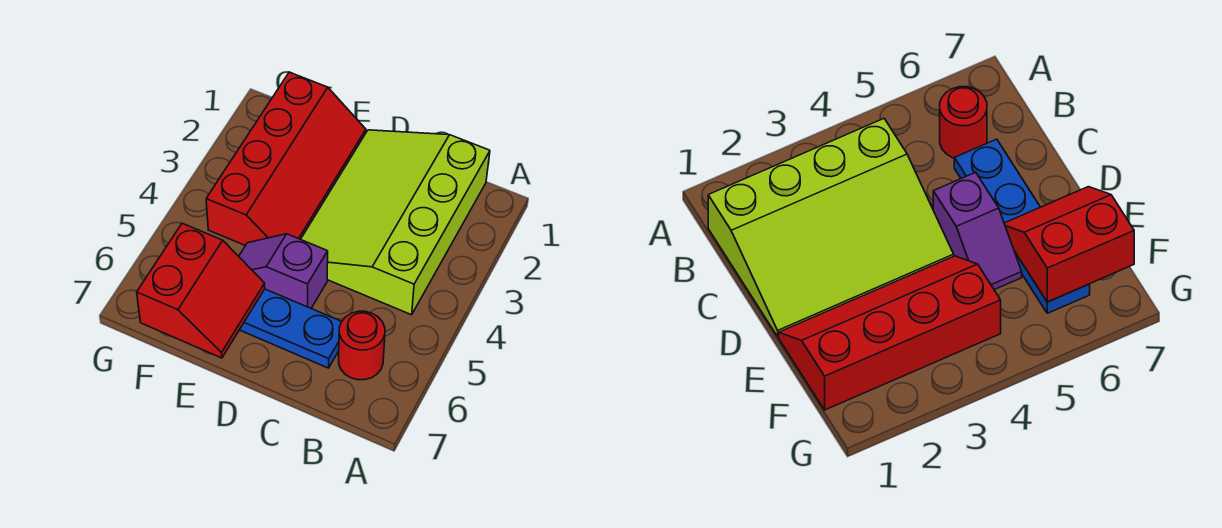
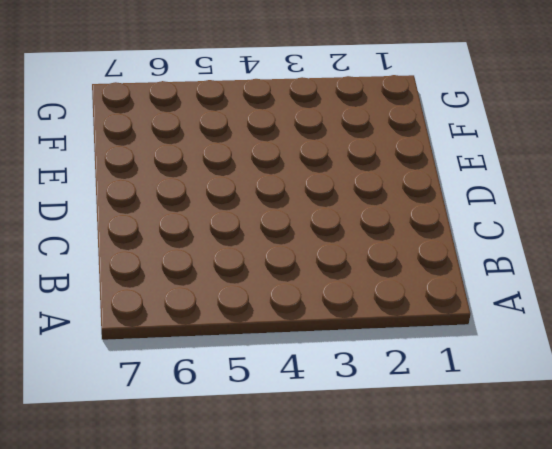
none -> lime slope B1:D4 level 1 top B
none -> red round brick B6 level 1

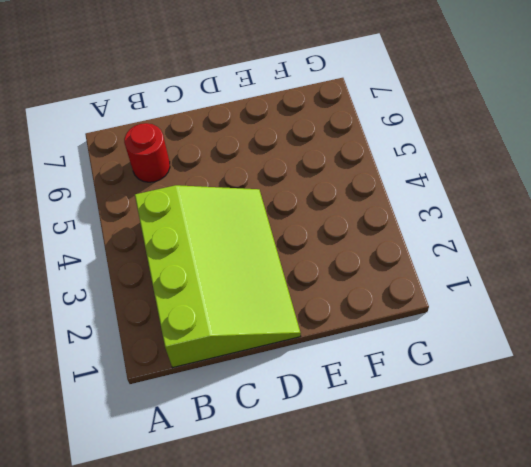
none -> blue plate C6:F6 level 1
none -> purple slope D5:E5 level 1 top D

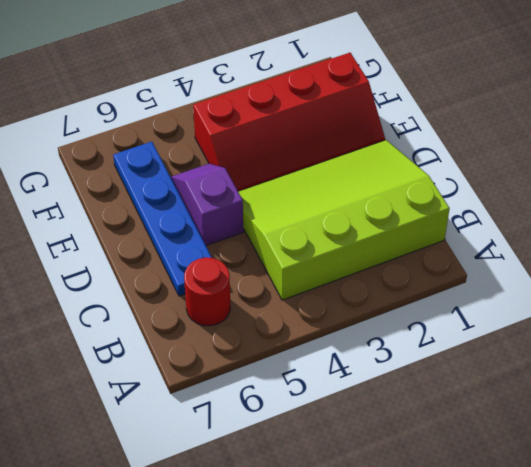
none -> red slope E6:F7 level 2 top F

